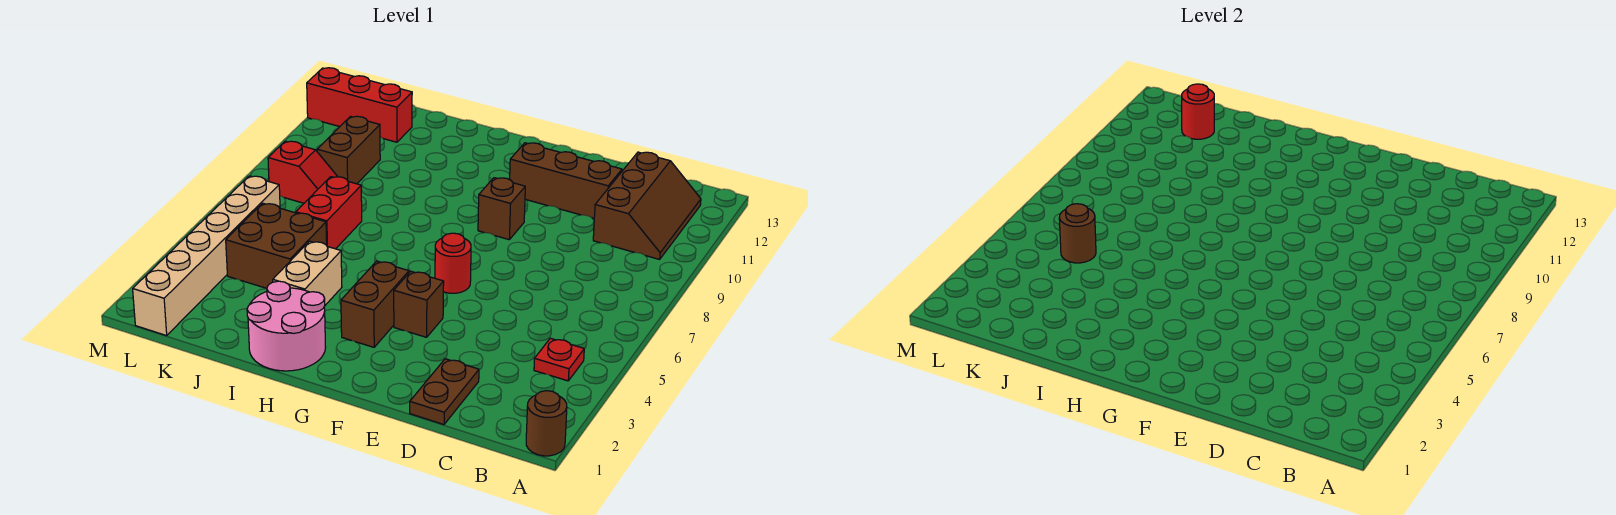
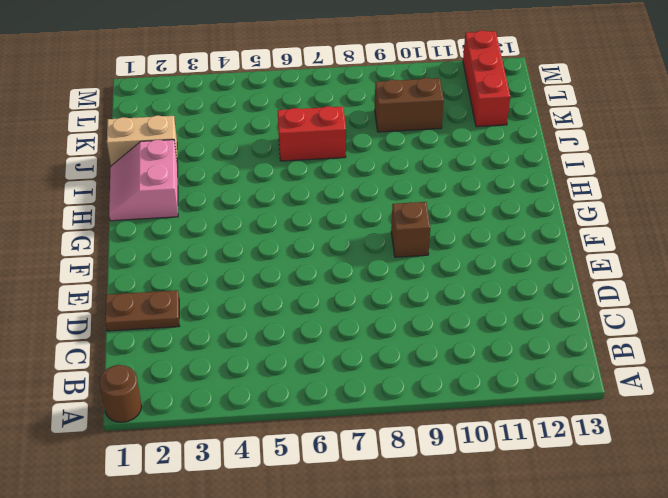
pink slope H1:I2 level 1 top 2 -> pink round brick H1:I2 level 1
tan brick J1:J2 level 1 -> tan brick I3:I4 level 1
none -> red plate B4 level 1
none -> brown slope B10:C12 level 1 top C
none -> brown brick D11:F11 level 1

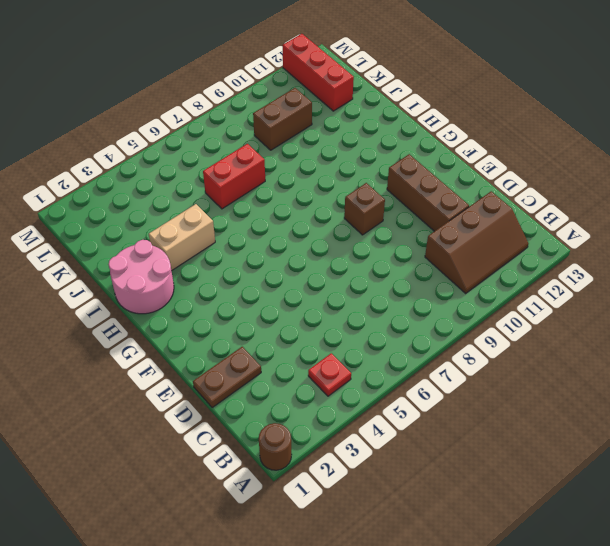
none -> brown brick F4 level 1
none -> red round brick F6 level 1
none -> brown brick G3:G4 level 1

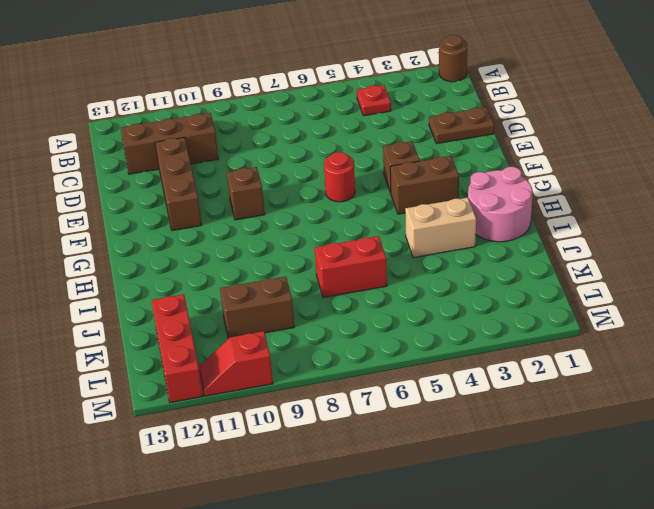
red slope M10:M11 level 1 top 10 -> red slope K8:L8 level 1 top L
none -> brown brick J4:K5 level 1
none -> tan brick L1:L6 level 1
none -> brown round brick K5 level 2

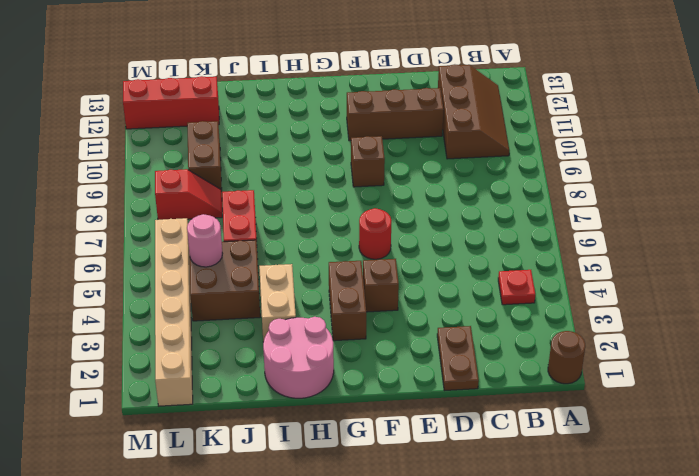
pink round brick K5 level 2 -> brown round brick K5 level 2
none -> red round brick K12 level 2

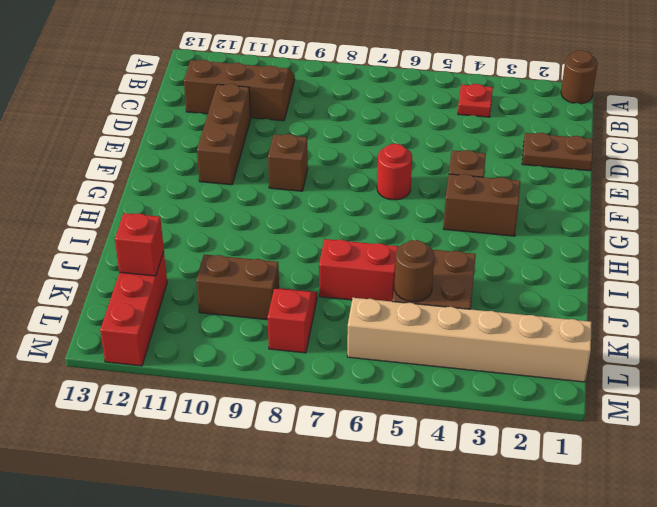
red brick K12 level 2 -> red round brick K12 level 2
none -> pink round brick H1:I2 level 1
none -> tan brick I3:I4 level 1

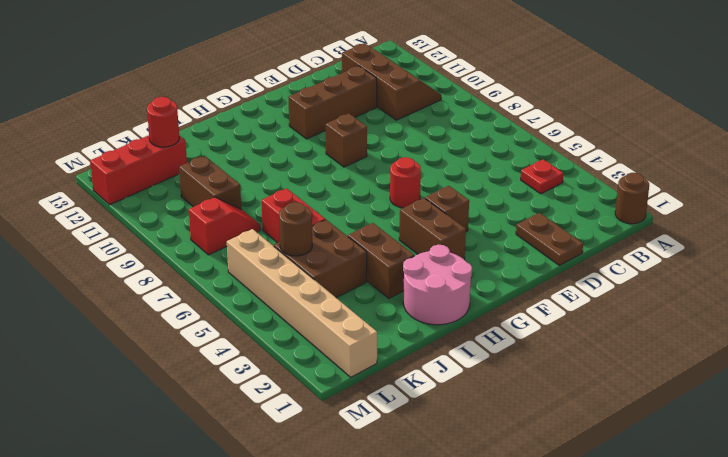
brown brick I3:I4 level 1 -> tan brick I3:I4 level 1

